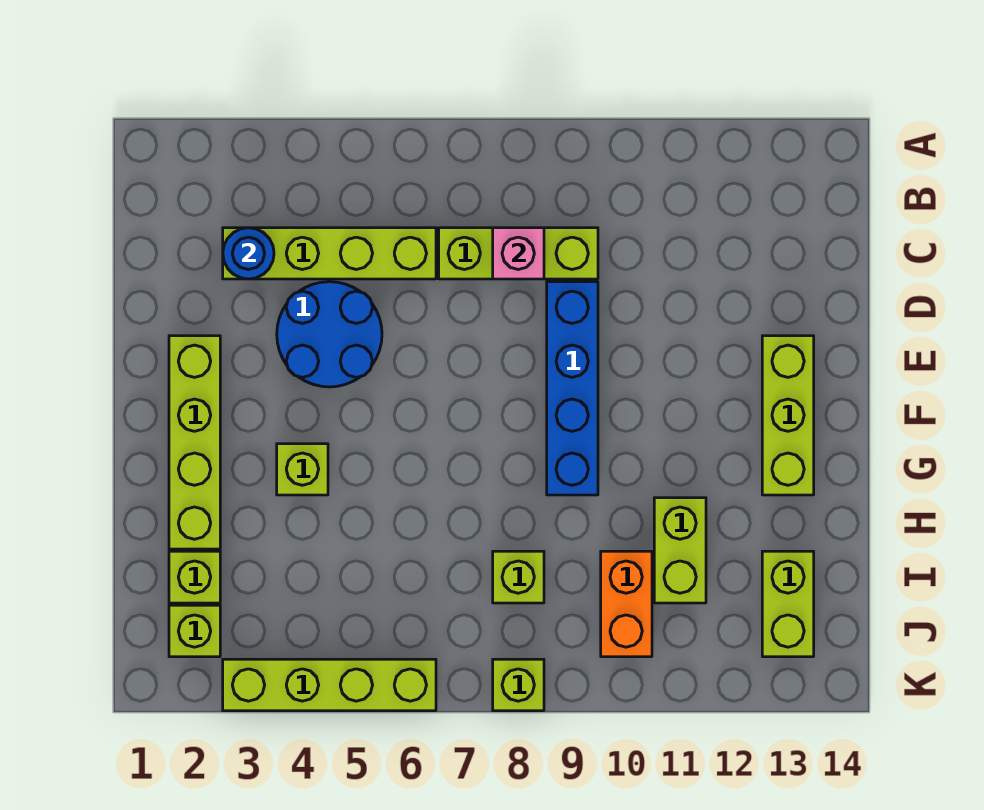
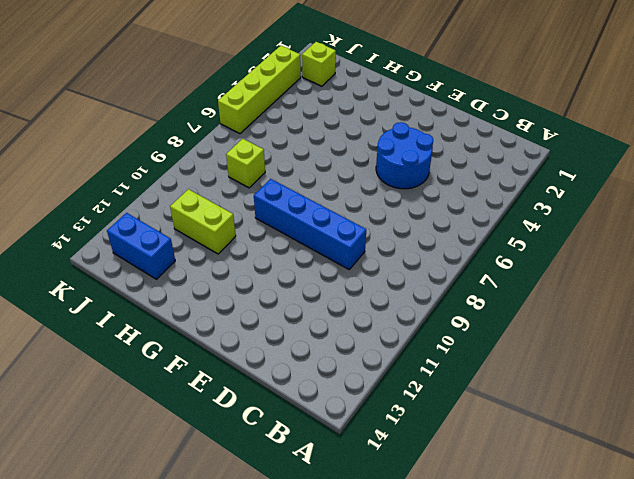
blue brick I13:J13 level 1 -> lime brick I13:J13 level 1
none -> lime brick C3:C6 level 1
none -> lime brick C7:C9 level 1
none -> lime brick E2:H2 level 1

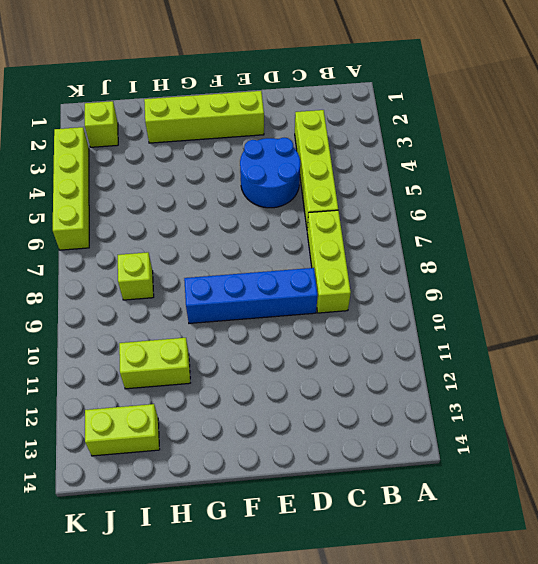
none -> lime brick E13:G13 level 1
none -> lime brick G4 level 1
none -> lime brick I2 level 1

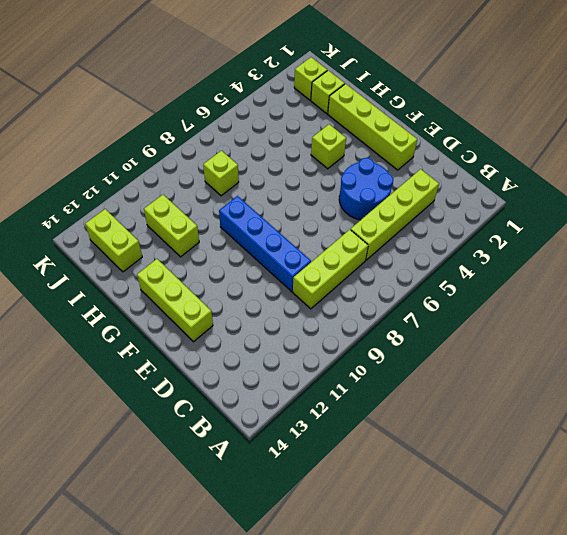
none -> orange brick I10:J10 level 1
none -> lime brick K3:K6 level 1
none -> lime brick K8 level 1

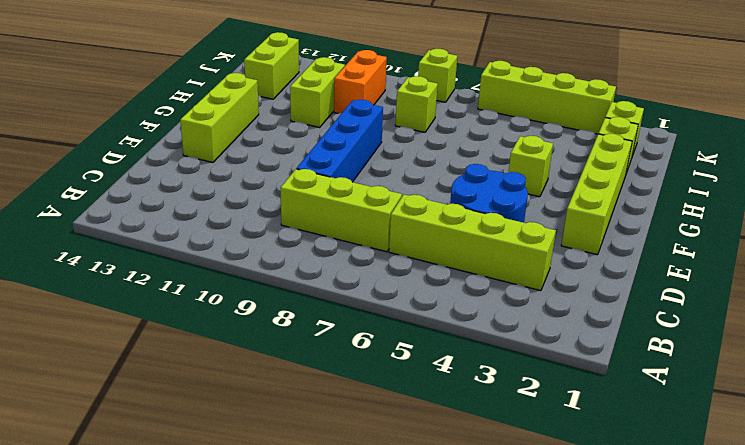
none -> blue round brick C3 level 2
none -> pink brick C8 level 2

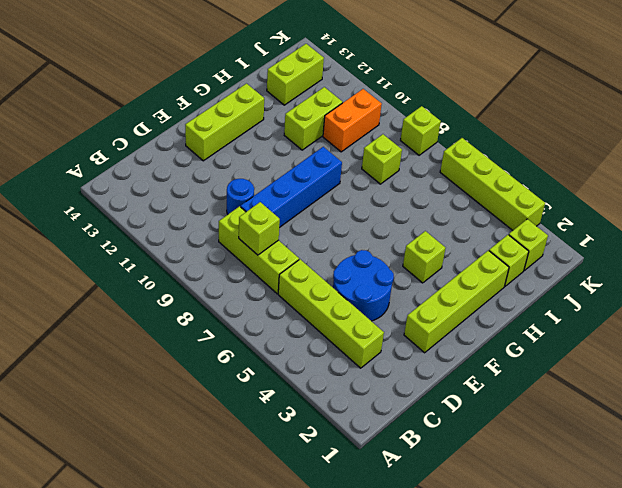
lime brick C8 level 2 -> pink brick C8 level 2
blue round brick D10 level 1 -> blue round brick C3 level 2

